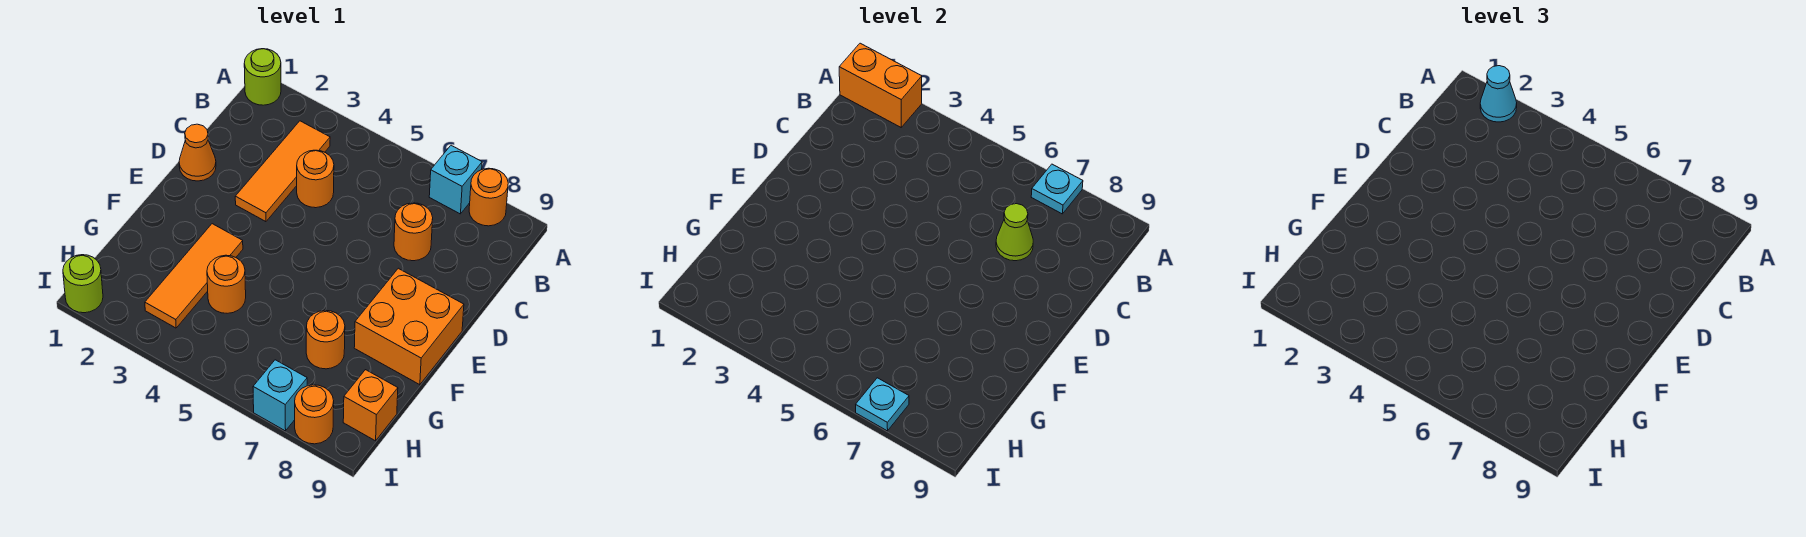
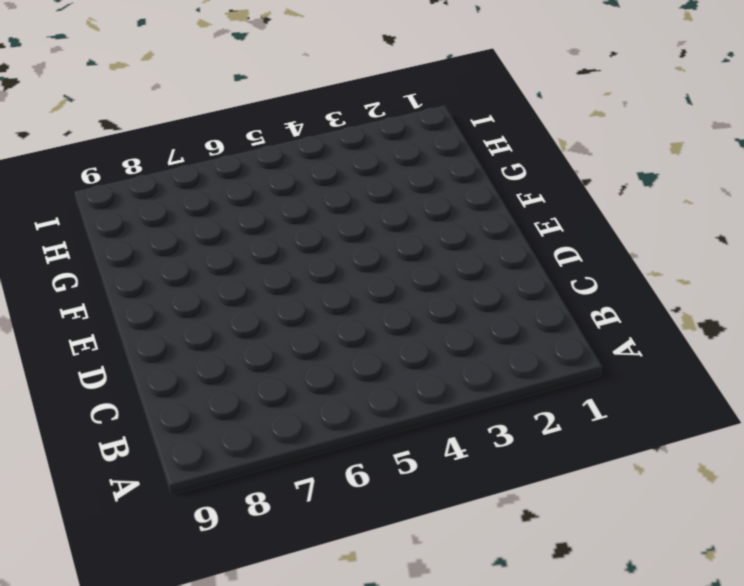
none -> lime round brick A1 level 1
none -> cyan brick A7 level 1
none -> orange round brick A8 level 1

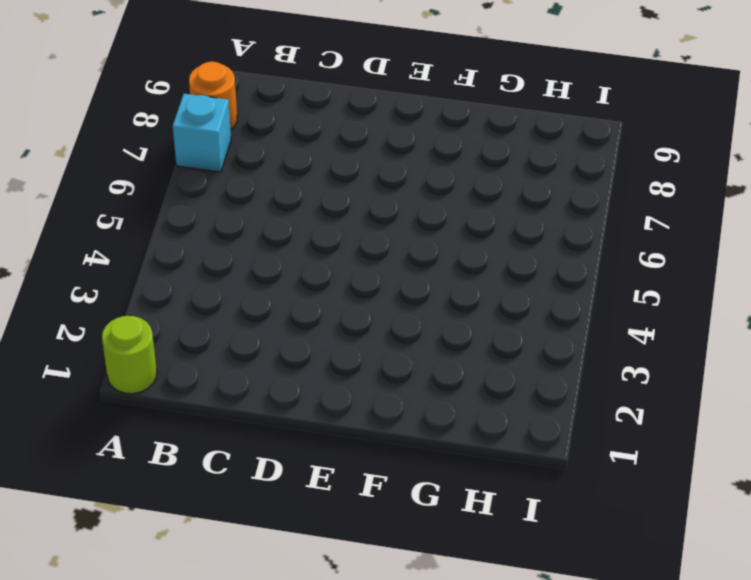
none -> orange tile B3:D3 level 1
none -> orange round brick C4 level 1
none -> orange round brick C7 level 1

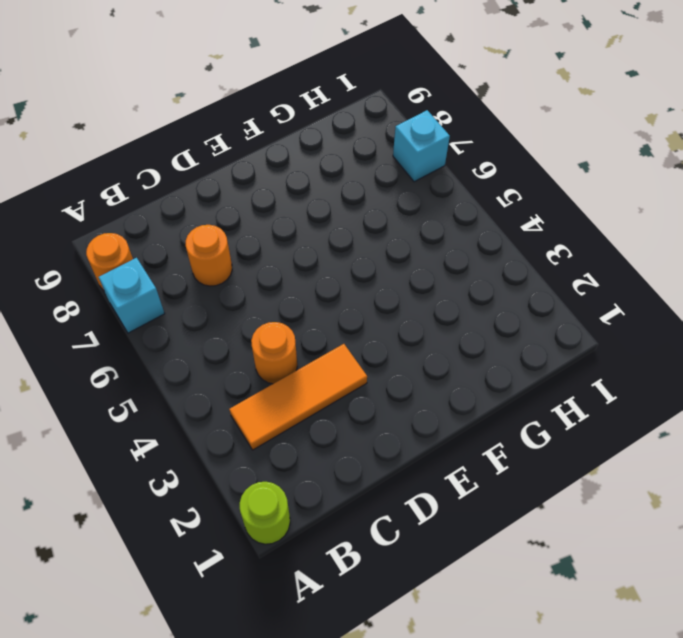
none -> orange cone D1 level 1
none -> orange brick E8:F9 level 1
none -> orange tile F3:H3 level 1

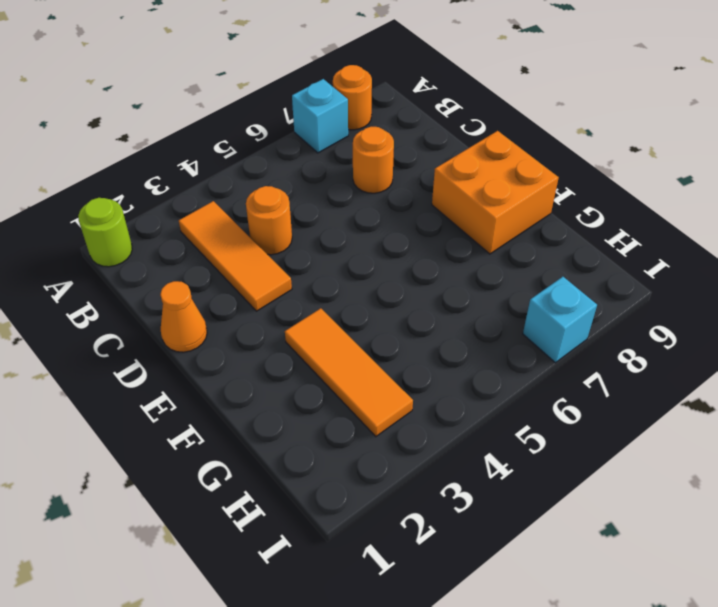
none -> orange round brick G4 level 1
none -> orange round brick G7 level 1
none -> orange brick H9 level 1

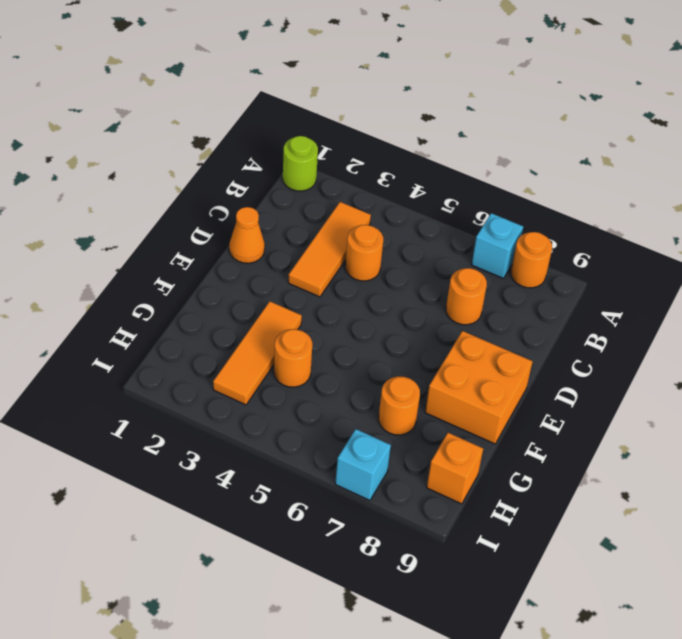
none -> lime round brick I1 level 1
none -> orange round brick I8 level 1
none -> orange brick A1:A2 level 2

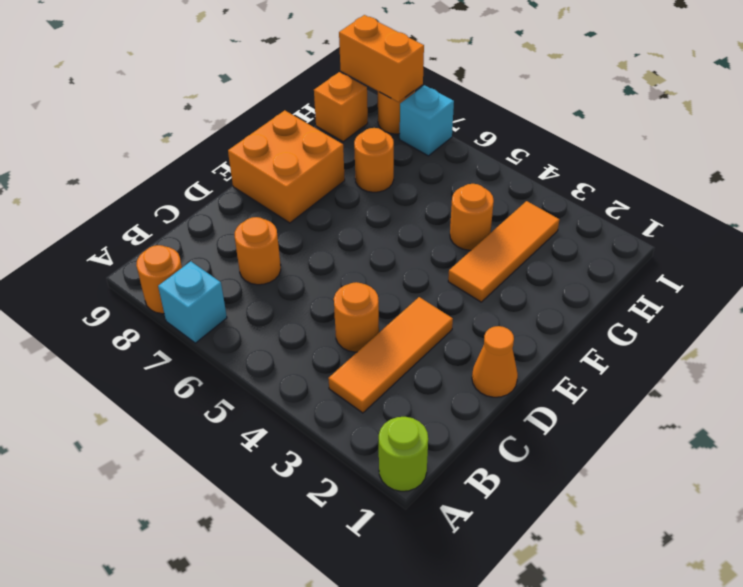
orange brick I8:I9 level 2 -> orange brick A1:A2 level 2
none -> lime round brick I1 level 1
none -> cyan plate A7 level 2
none -> lime cone C7 level 2

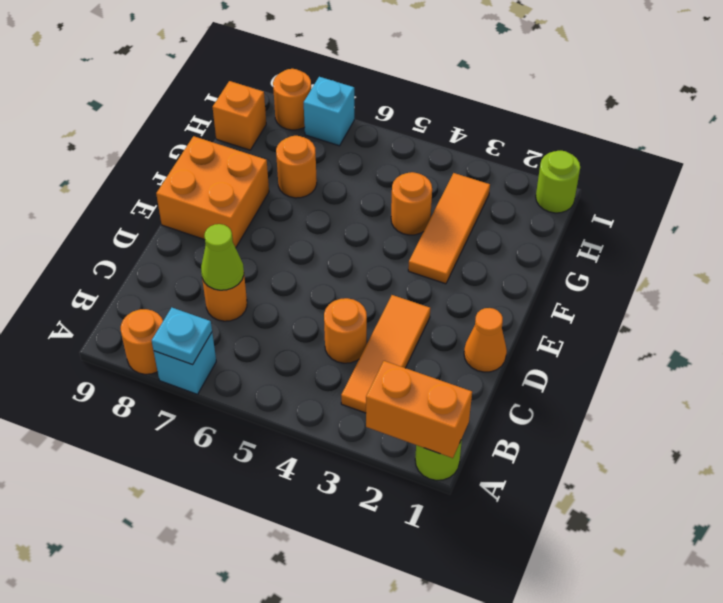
none -> cyan plate I7 level 2
none -> cyan cone A2 level 3

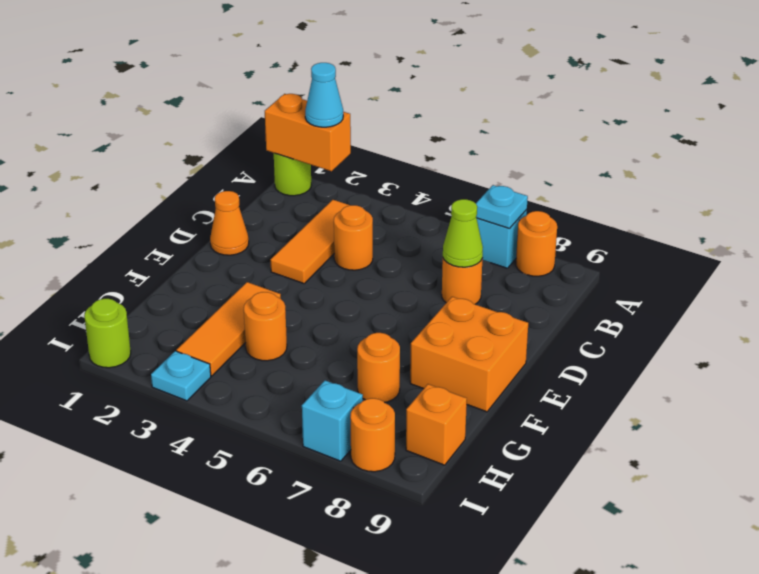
cyan plate I3 level 1 -> cyan plate I7 level 2

